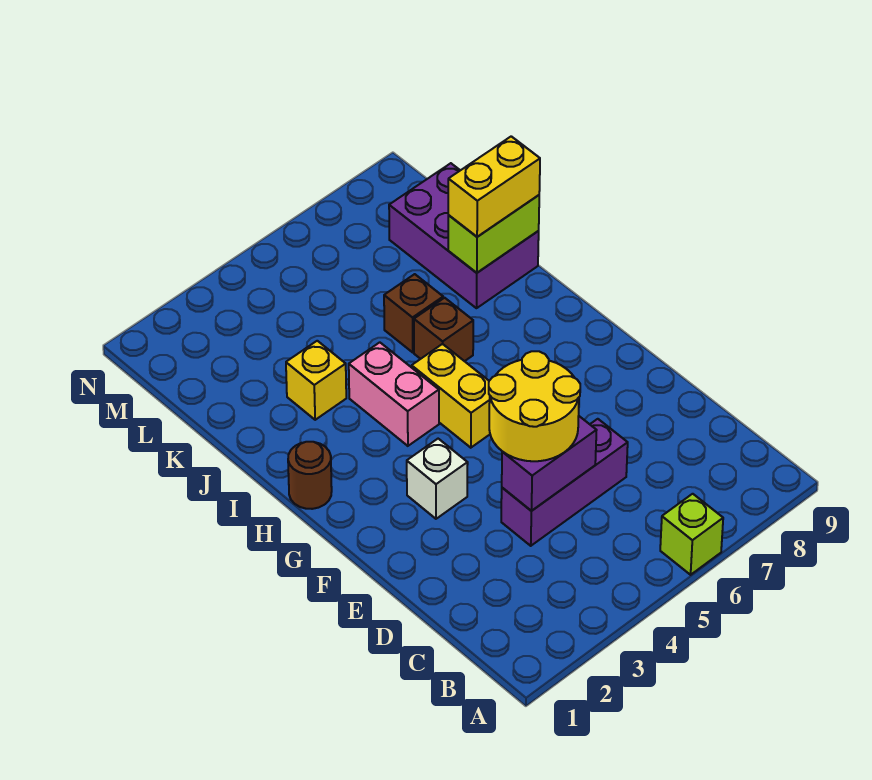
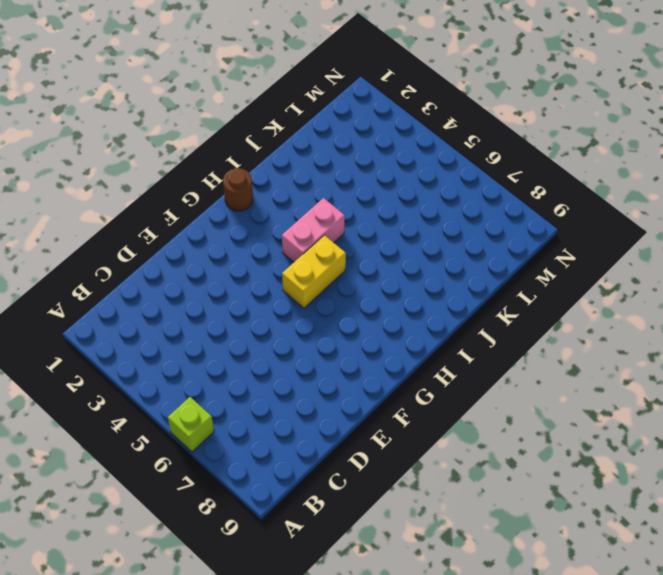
none -> purple brick D4:D6 level 1
none -> white brick F3 level 1
none -> brown brick I6 level 1

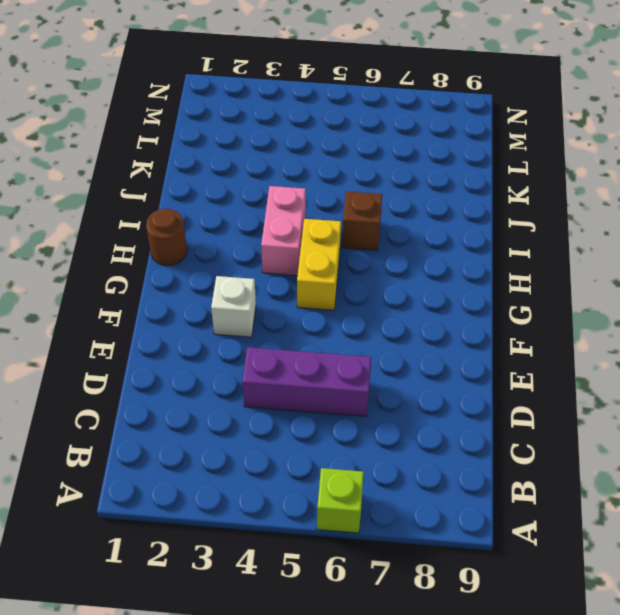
none -> yellow brick J3 level 1
none -> brown brick J6 level 1
none -> purple brick J8:L9 level 1

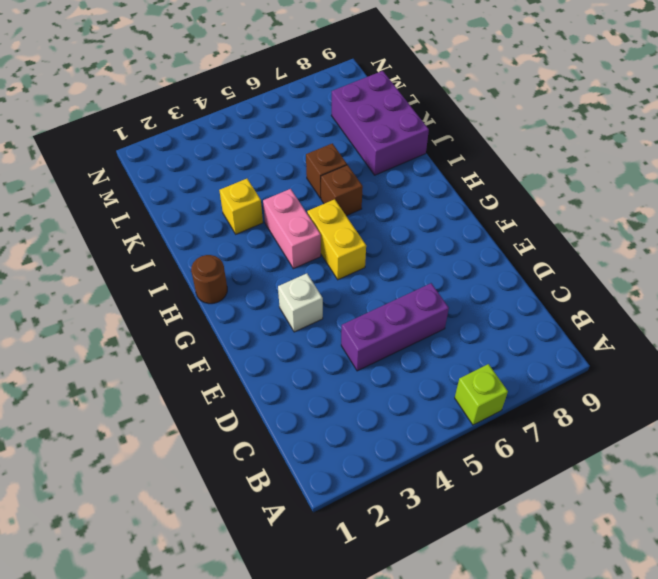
none -> purple brick D4:D5 level 2
none -> lime brick J8:J9 level 2
none -> yellow round brick D4:E5 level 3

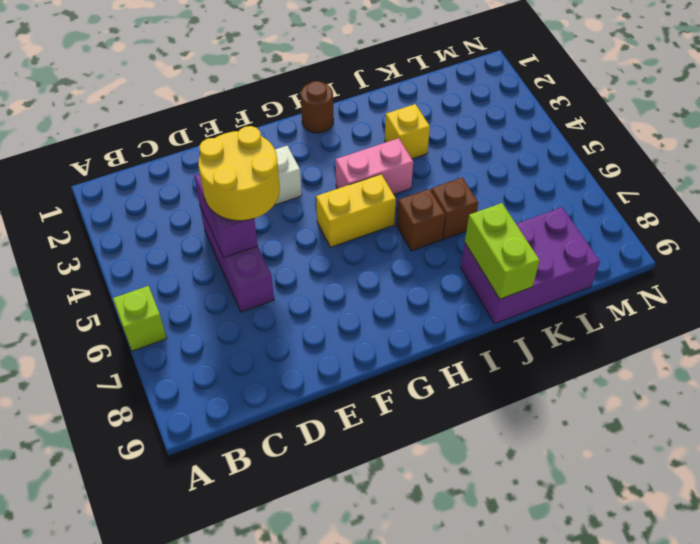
none -> yellow brick J8:J9 level 3

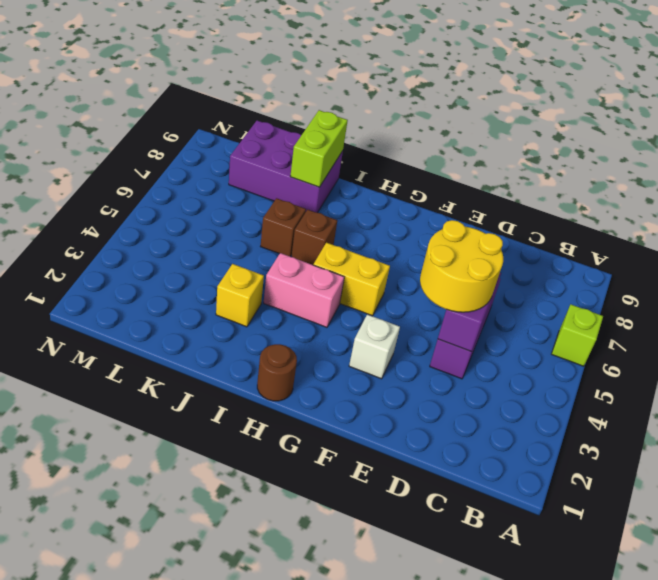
none -> yellow brick J8:J9 level 3

